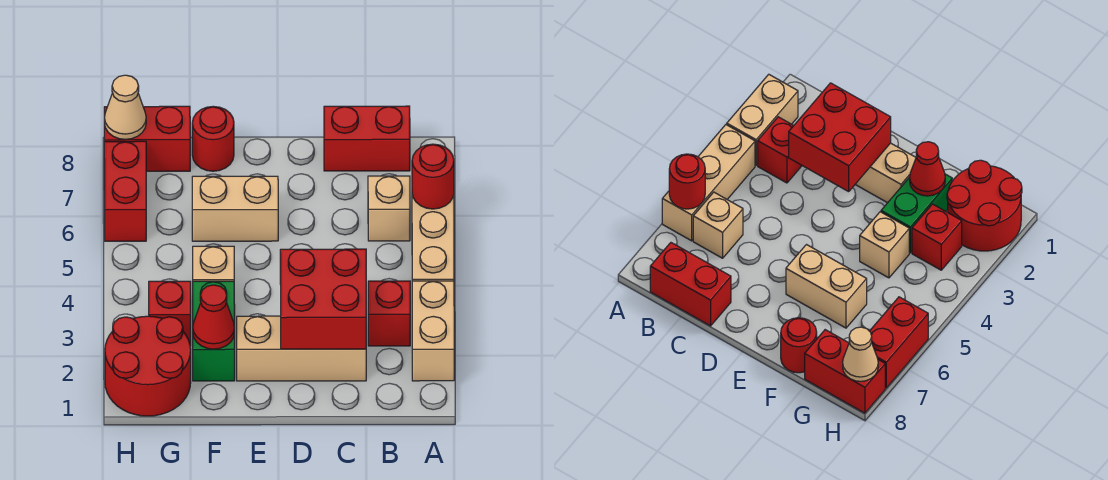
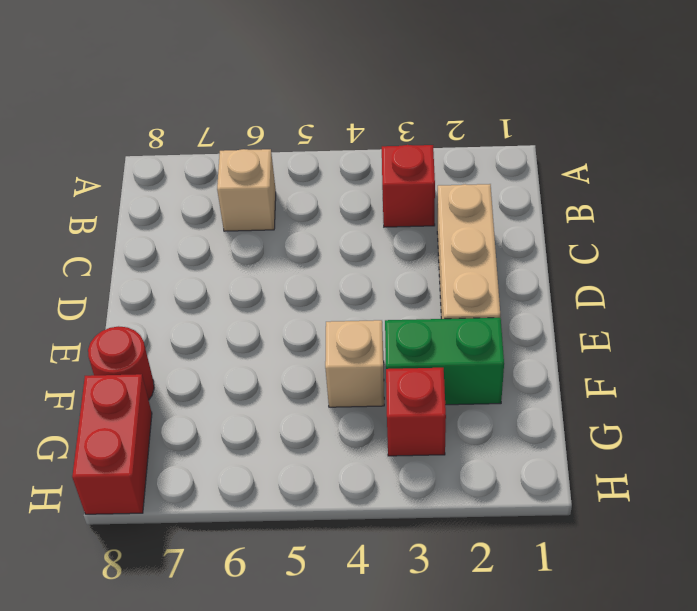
none -> tan brick A2:A3 level 1
none -> tan brick A4:A6 level 1
none -> red brick B8:C8 level 1

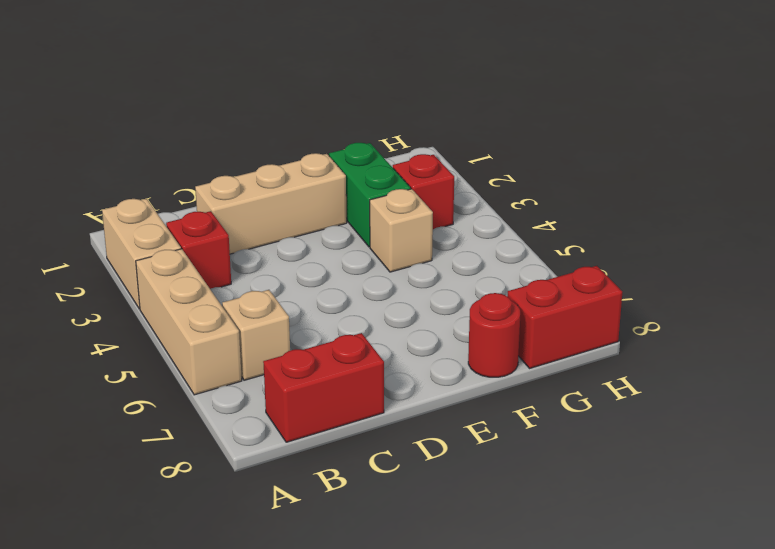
none -> tan brick E6:F6 level 1
none -> red round brick G1:H2 level 1
none -> red brick H6:H7 level 1

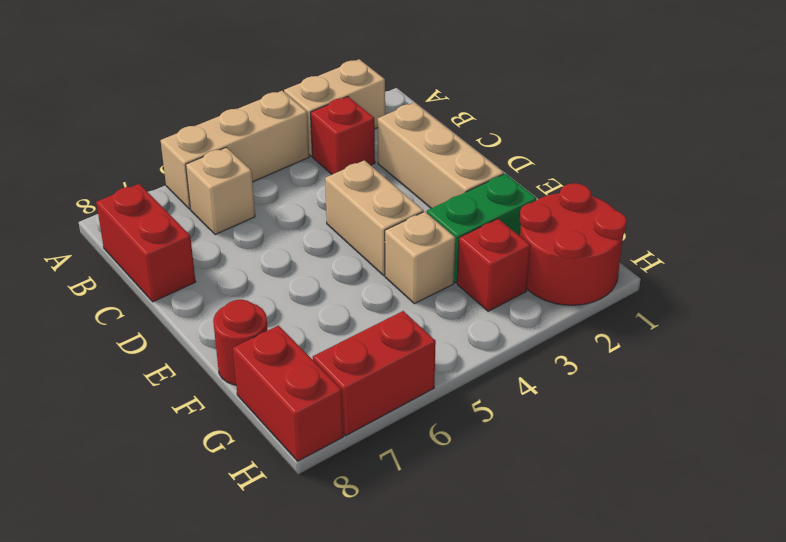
tan brick D4:E4 level 1 -> tan brick E6:F6 level 1
none -> red round brick A6 level 2
none -> red brick C2:D3 level 2
none -> red cone F2 level 2

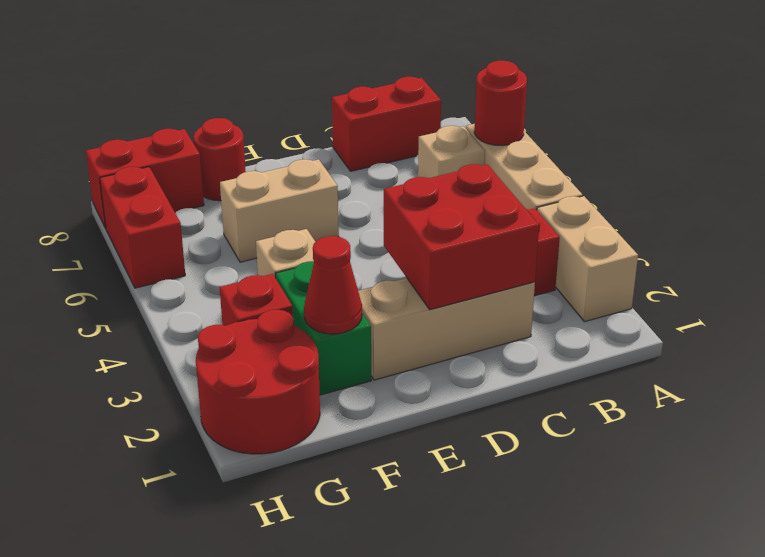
none -> tan cone H8 level 2

